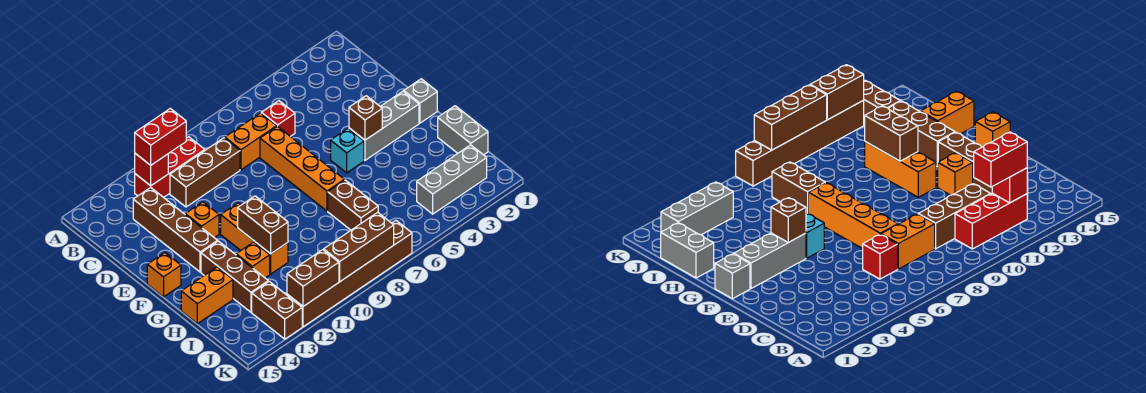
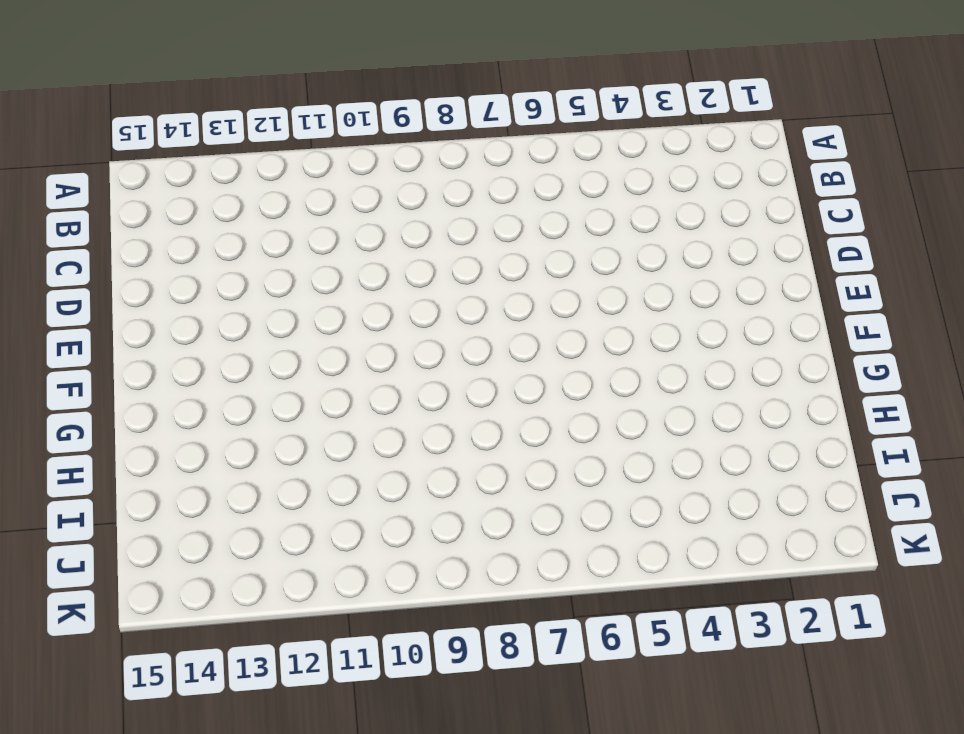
none -> red brick B10:B12 level 1
none -> red brick C6 level 1
none -> orange brick C7:C8 level 1

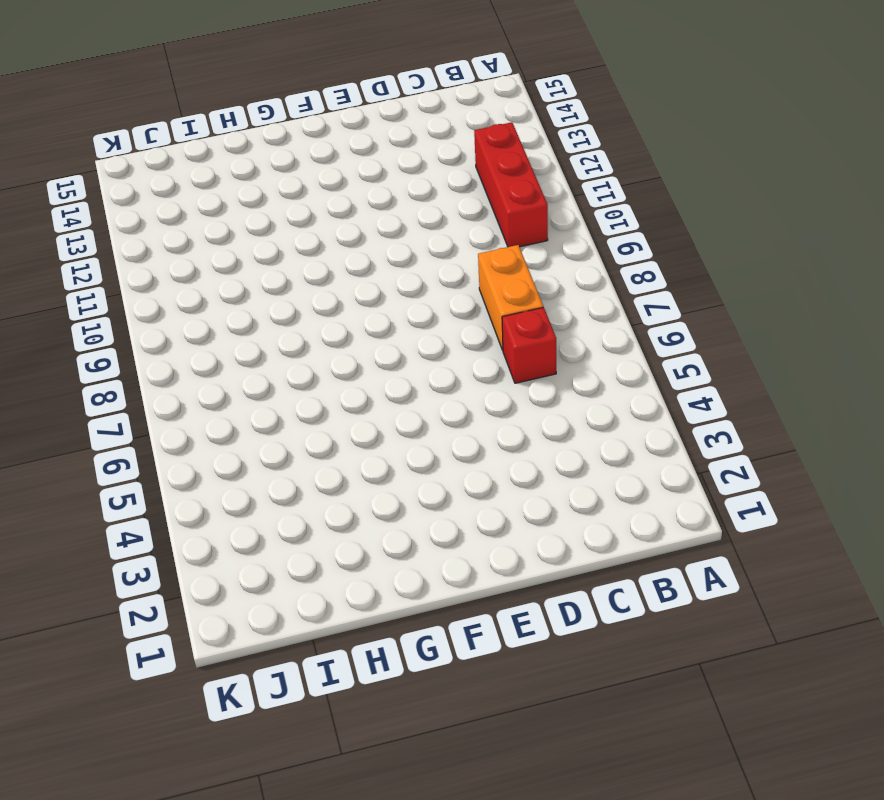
none -> brown brick C9:C11 level 1
none -> brown brick C13:F13 level 1
none -> orange brick D7:G7 level 1

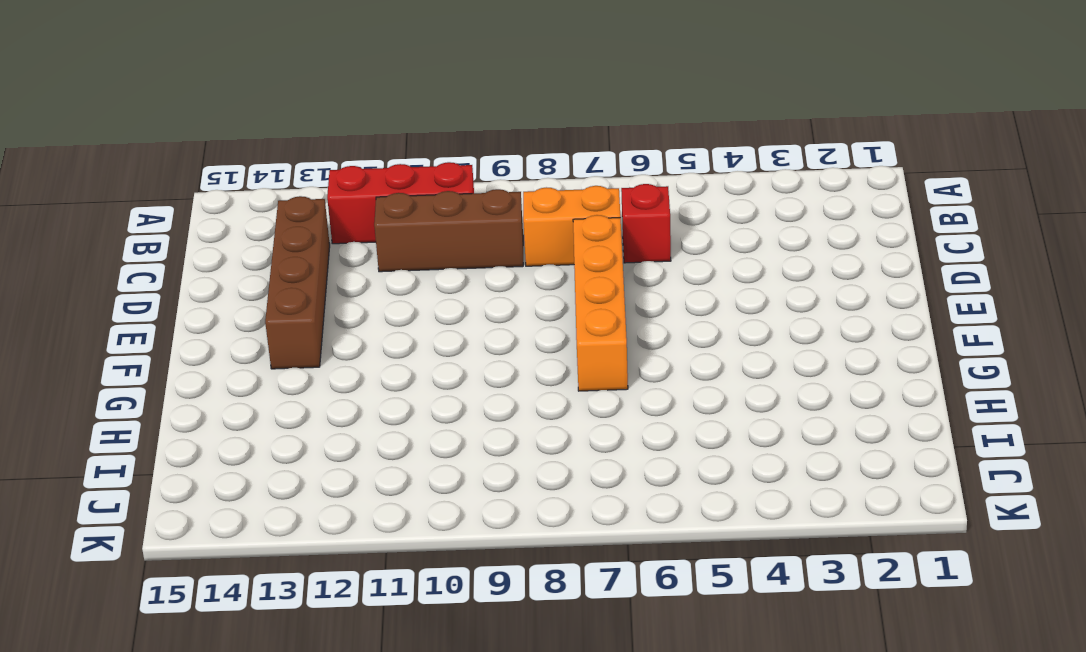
none -> orange brick E12 level 1
none -> grey brick F1 level 1
none -> grey brick F2:F4 level 1

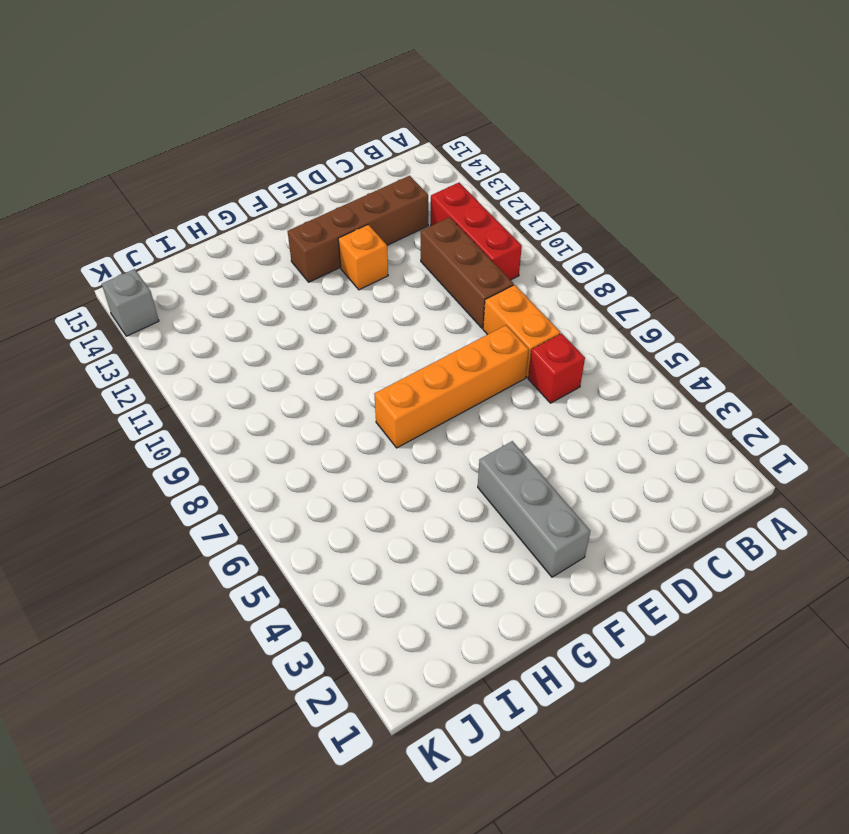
grey brick K14 level 1 -> grey brick F1 level 1
none -> cyan brick F5 level 1
none -> orange brick F11:H11 level 1
none -> orange brick F15 level 1

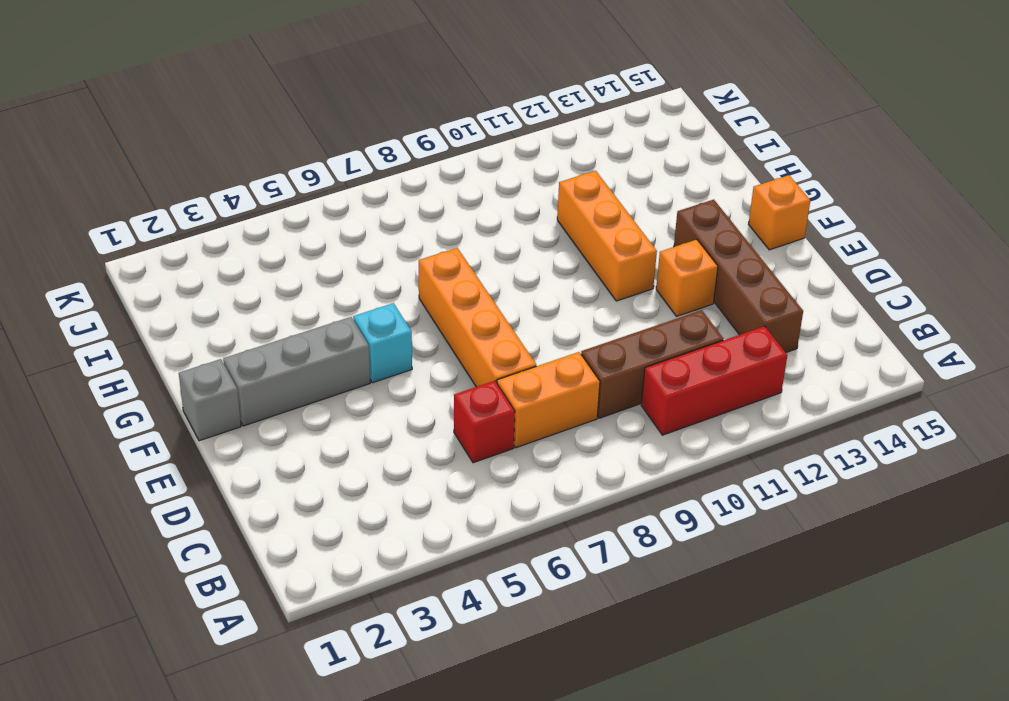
none -> brown brick G13:I13 level 1
none -> grey brick H1:I1 level 1
none -> brown brick H7:I7 level 1

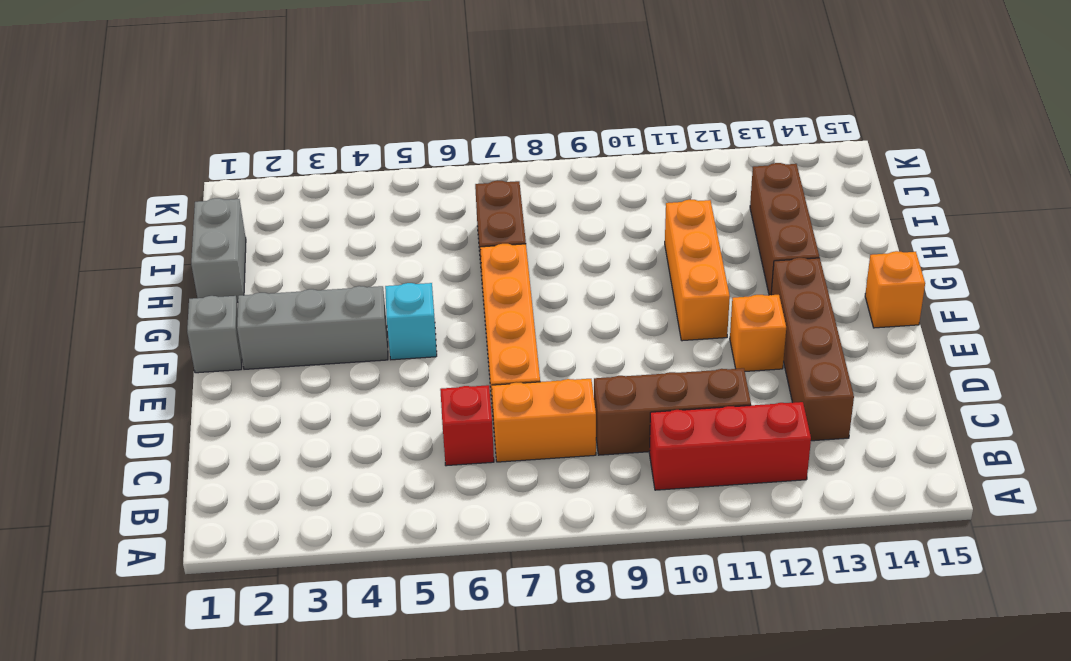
none -> orange brick H12 level 1
none -> orange brick H14:H15 level 1
none -> grey brick J2:J4 level 1

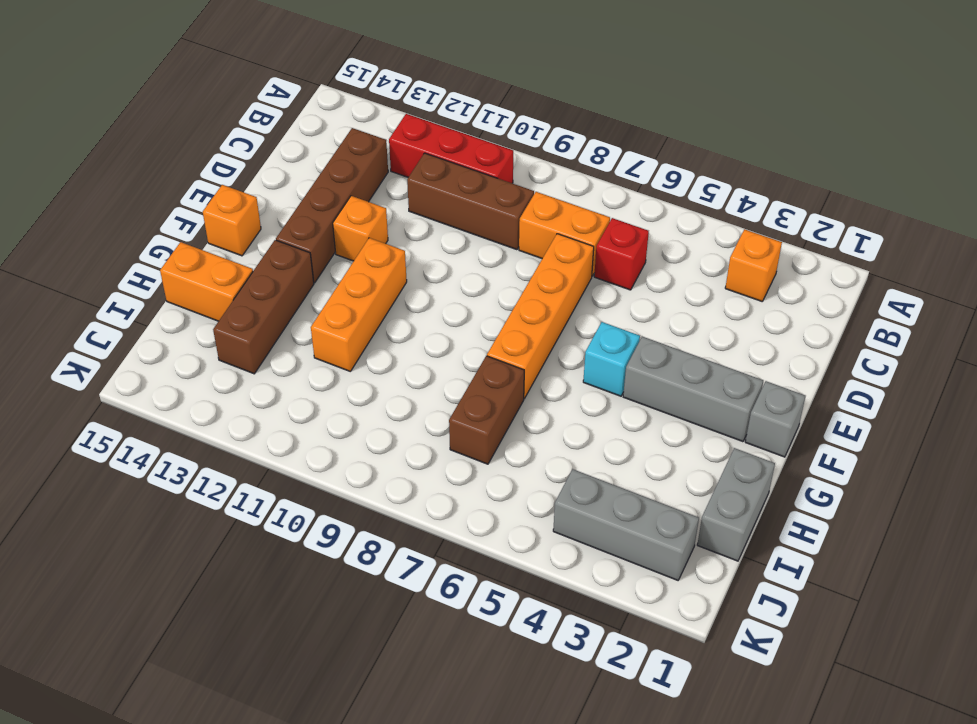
orange brick B3 level 1 -> orange brick H12 level 1
none -> brown brick J13:K13 level 1
none -> brown brick K7:K12 level 1
none -> red brick B12 level 2

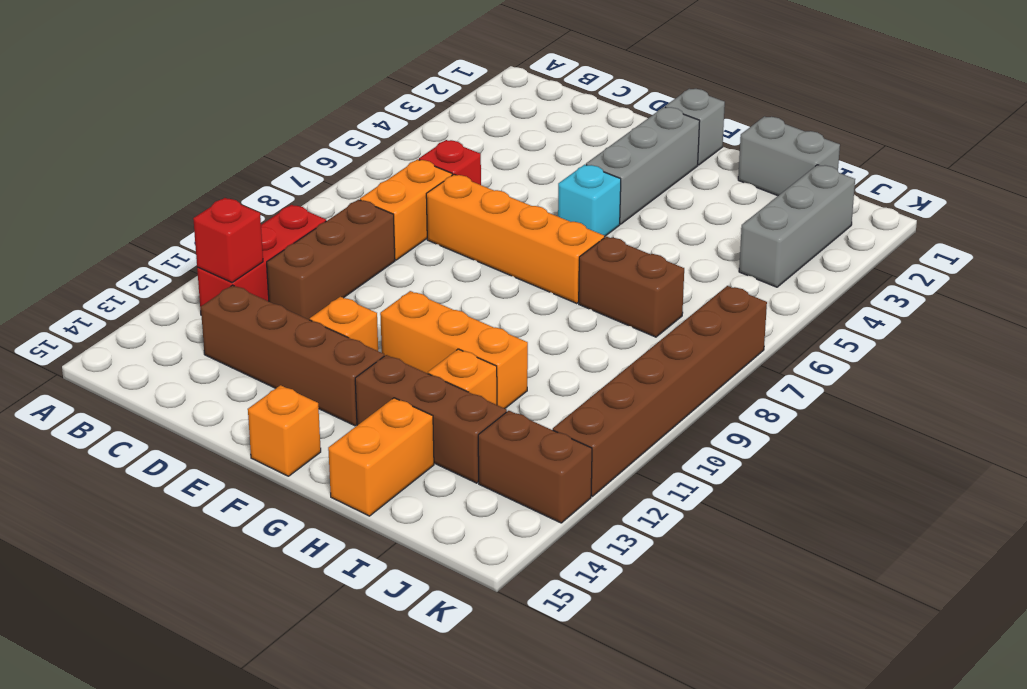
none -> brown brick F4 level 2
none -> brown brick G11:H11 level 2
none -> brown brick K8:K10 level 2

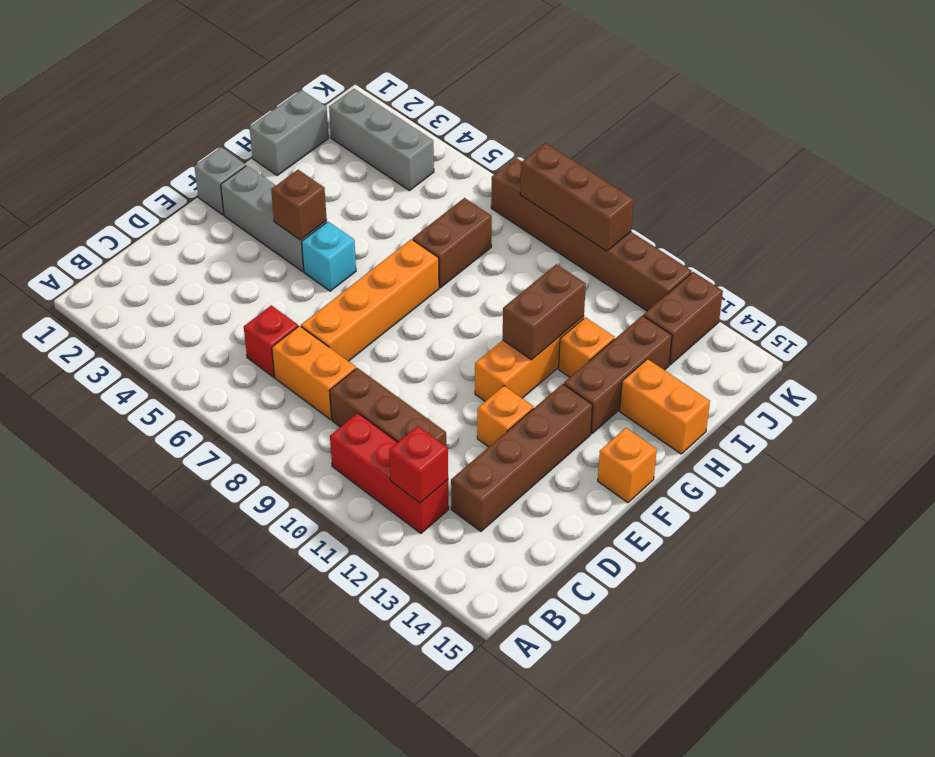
none -> brown brick K11:K12 level 2
none -> red brick B11:B12 level 3

